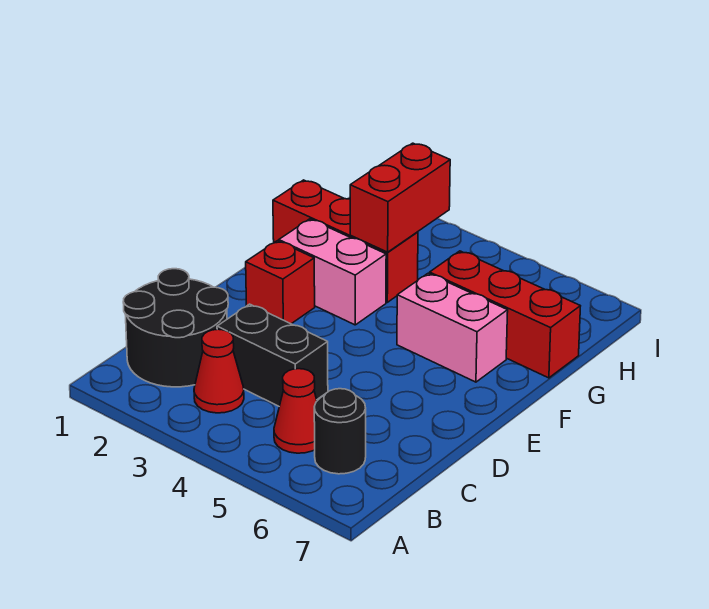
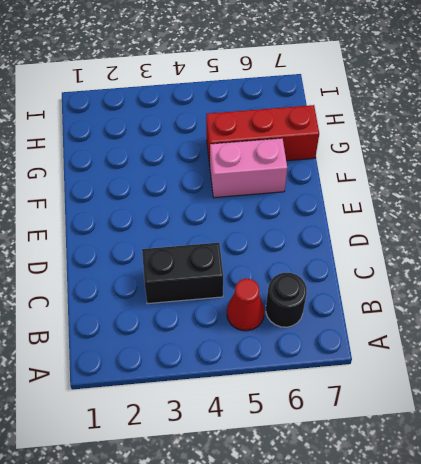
none -> black round brick B1:C2 level 1
none -> red cone B3 level 1

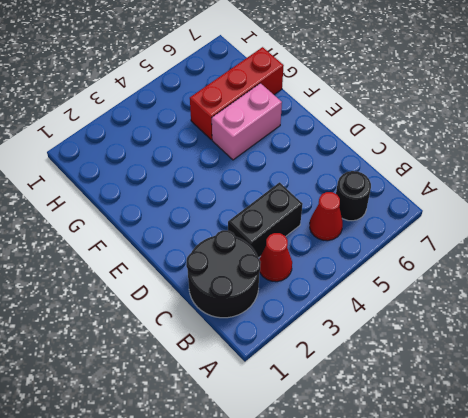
none -> red brick E2 level 1
none -> pink brick F2:F3 level 1

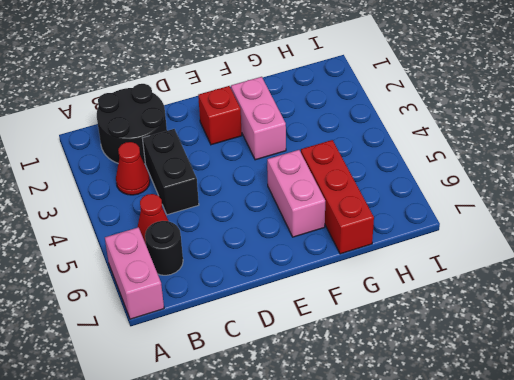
pink brick A6:A7 level 1 -> none
none -> red brick G1:G3 level 1
none -> red brick G3:H3 level 2

